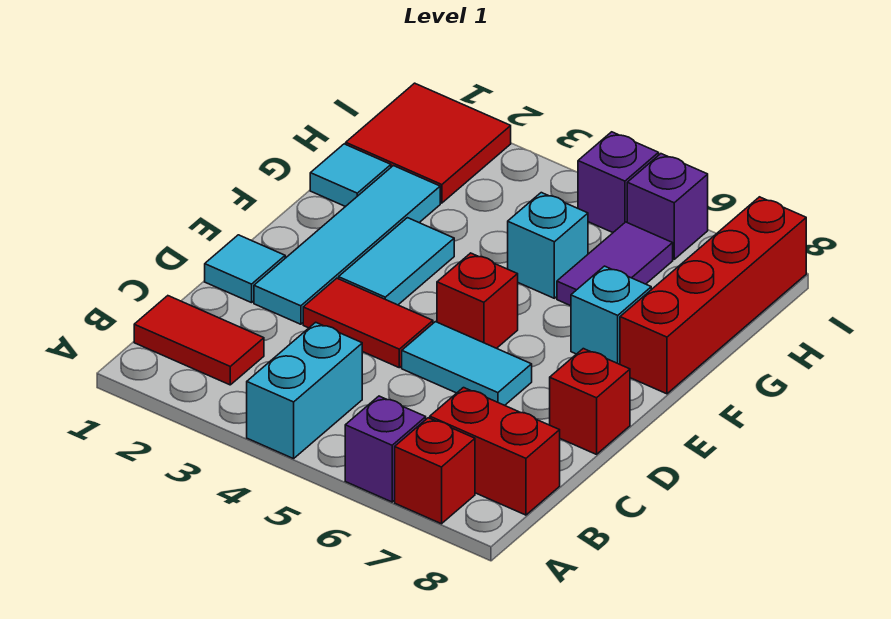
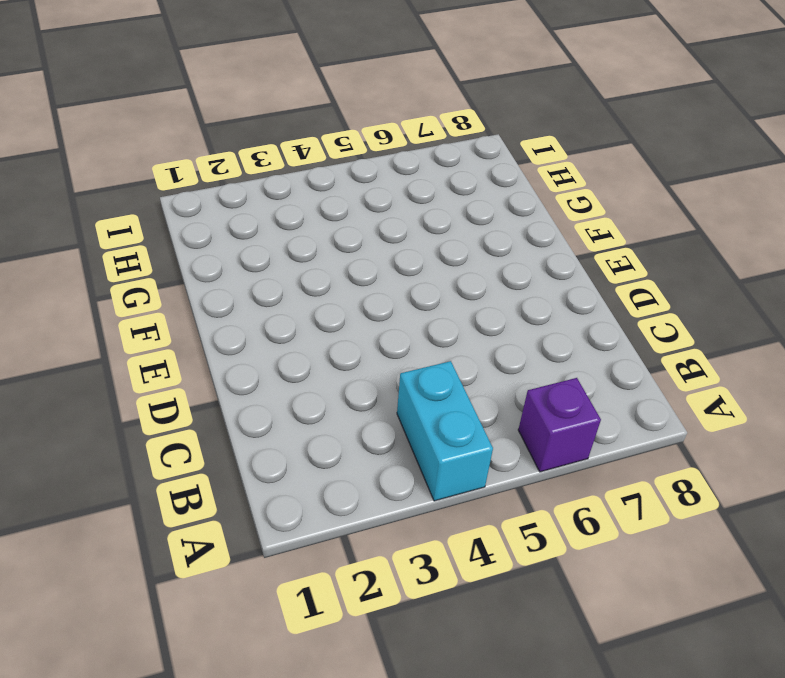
none -> red brick A7 level 1
none -> red tile B1:B2 level 1
none -> red brick B7:B8 level 1

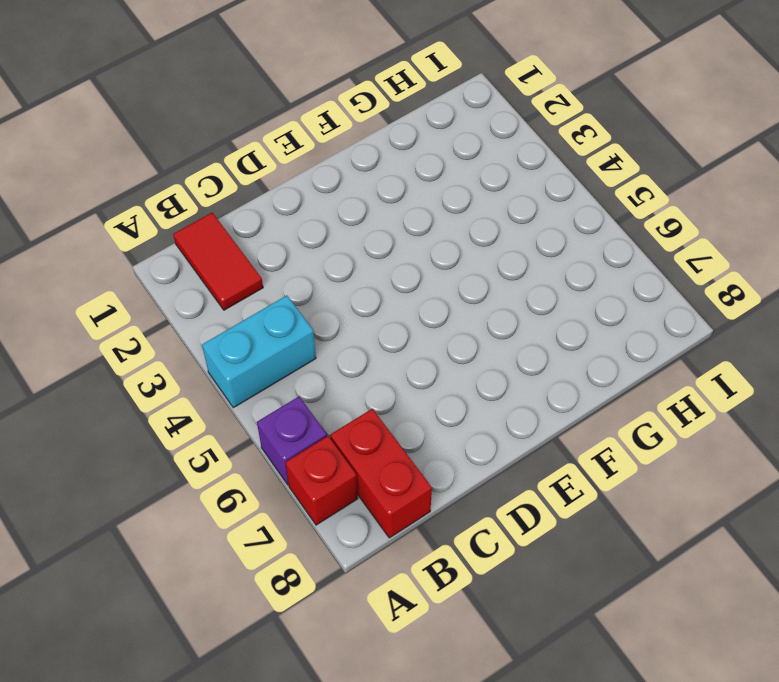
none -> cyan tile D1 level 1
none -> cyan tile D2:G2 level 1
none -> red tile D3:D4 level 1

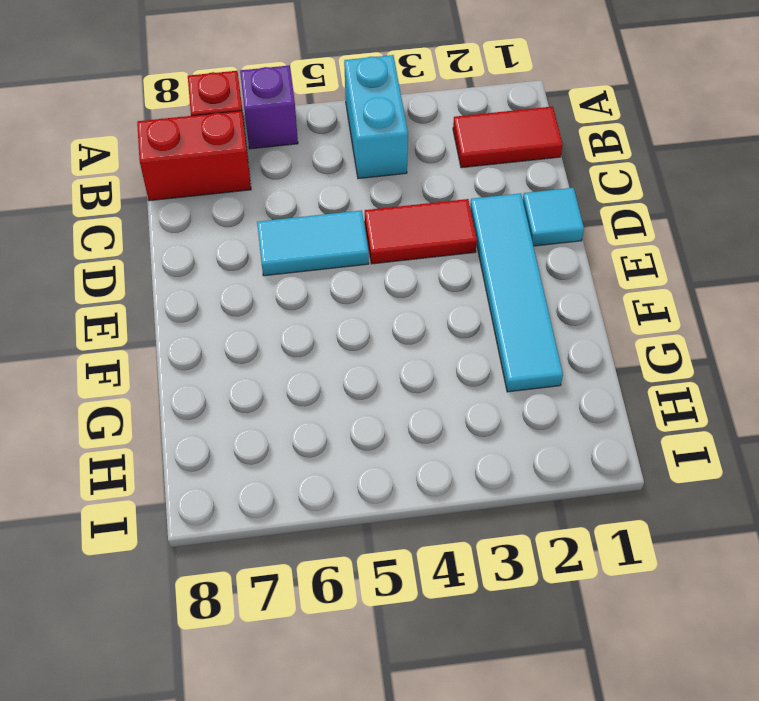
none -> red brick D8 level 1
none -> cyan tile E3:F3 level 1
none -> red brick E5 level 1

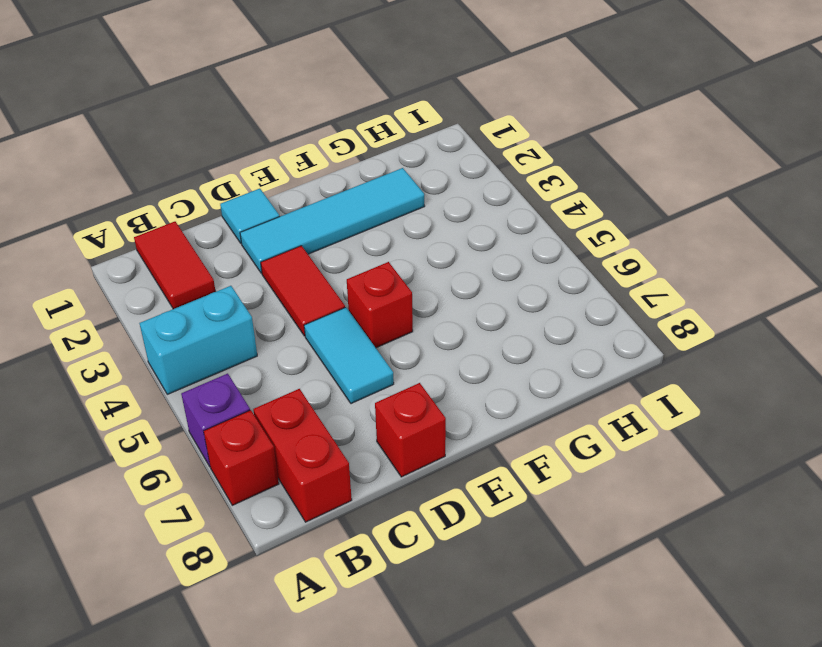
none -> cyan tile E3:F3 level 1
none -> cyan brick F7 level 1
none -> red brick F8:I8 level 1

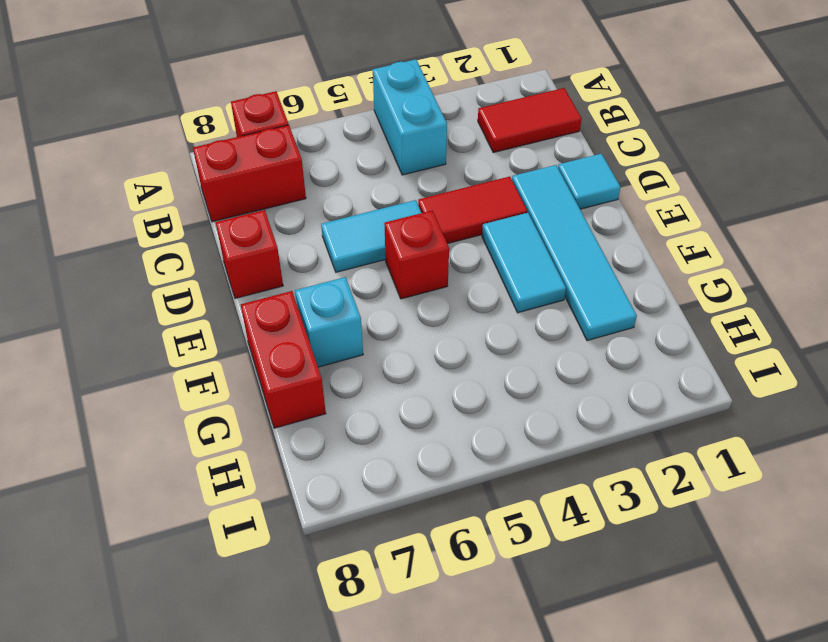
red brick F8:G8 level 1 -> red brick F8:I8 level 1
none -> purple brick A6 level 1
none -> cyan tile G1 level 1
none -> cyan brick G5 level 1

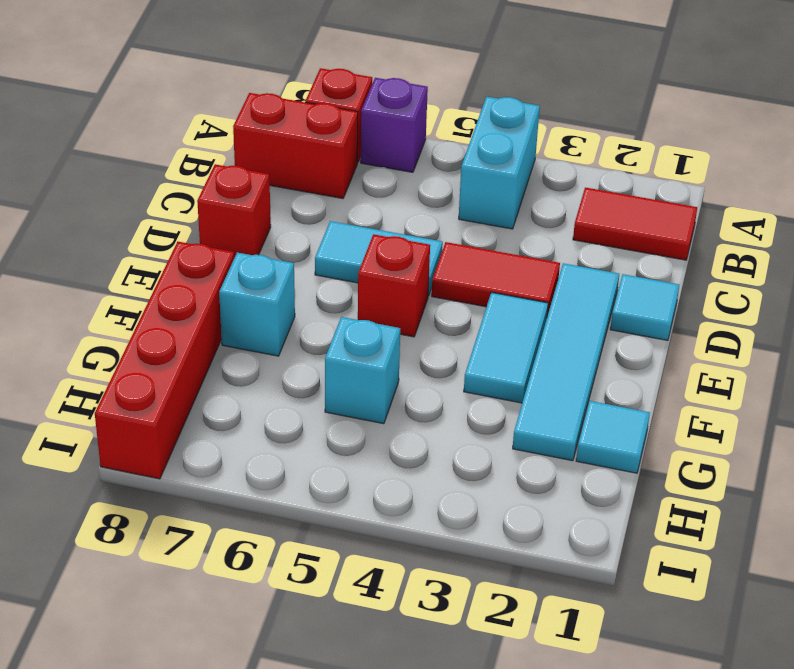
none -> purple tile G6:H6 level 1
none -> red tile H1:I2 level 1
none -> purple brick I5 level 1

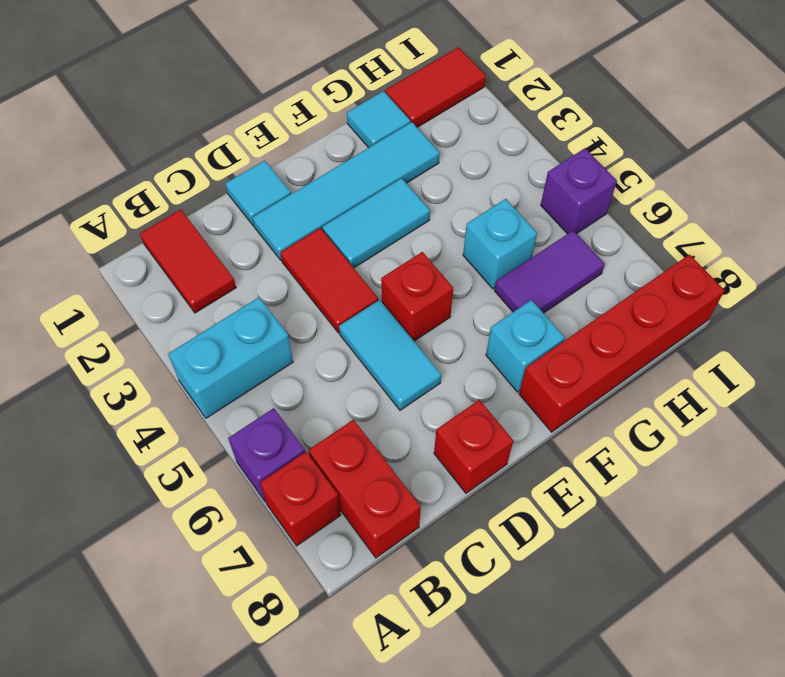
red tile H1:I1 level 1 -> red tile H1:I2 level 1
none -> purple brick I6 level 1

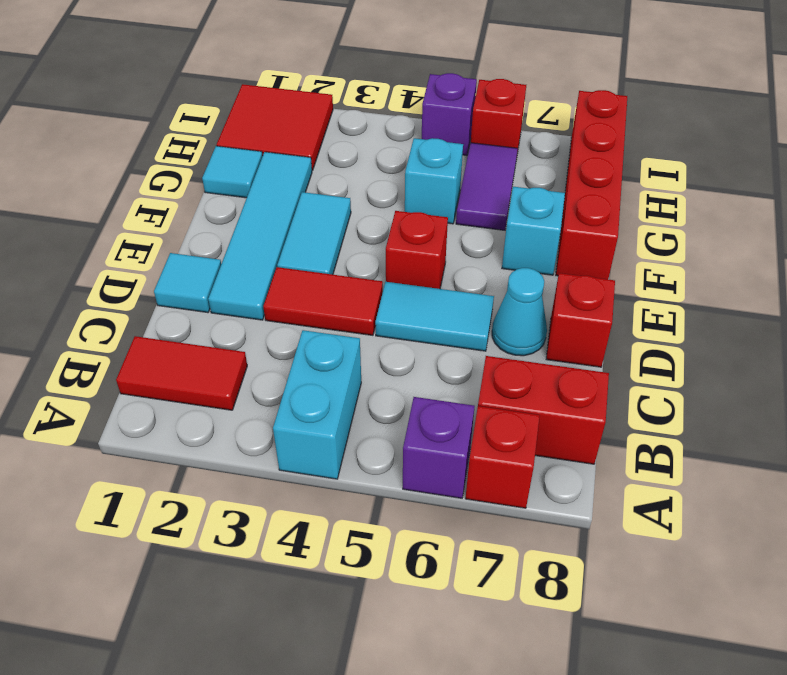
cyan cone D7 level 1 -> none
red brick I6 level 1 -> purple brick I6 level 1

